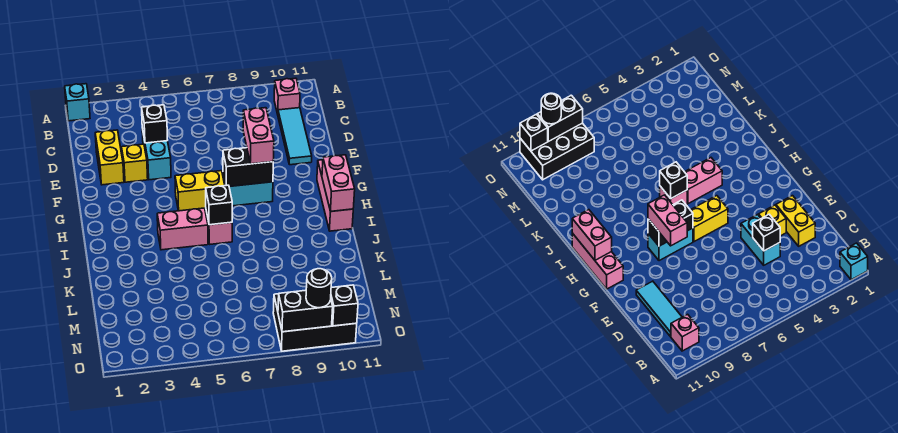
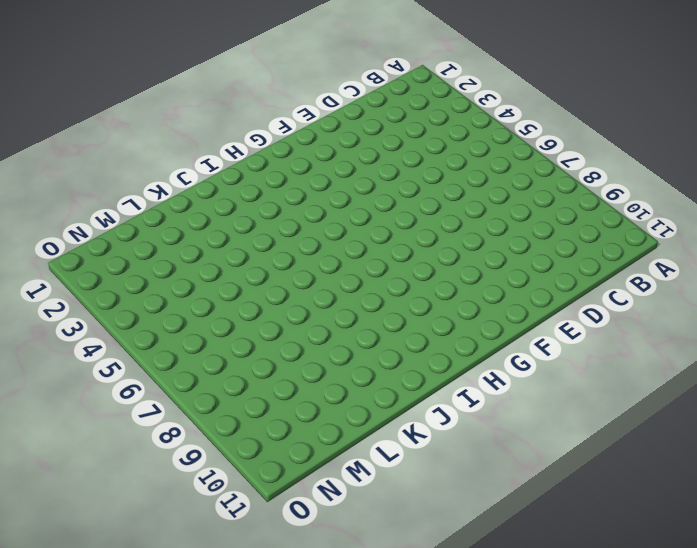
none -> cyan brick A1 level 1
none -> pink brick B10 level 1
none -> cyan tile C10:E10 level 1

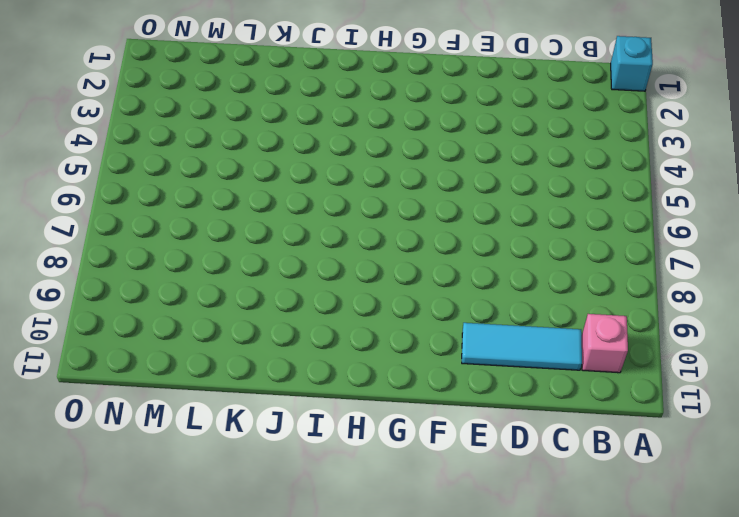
none -> yellow brick D2:E2 level 1
none -> cyan brick D4:E4 level 1
none -> yellow brick E3 level 1

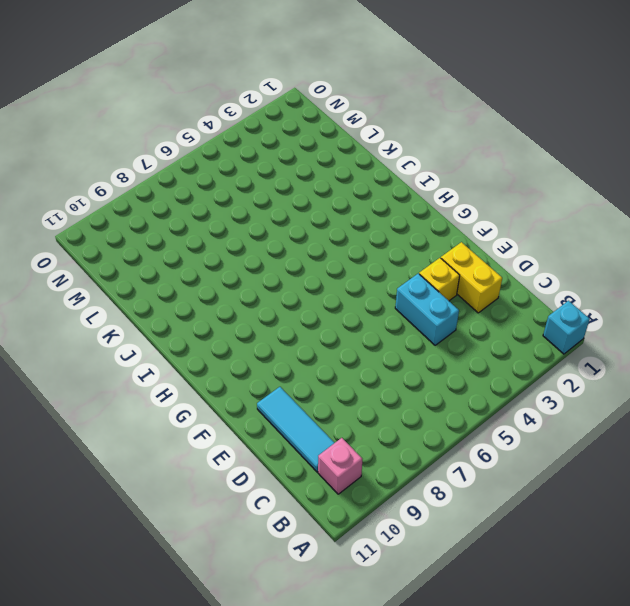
none -> yellow brick G5:G6 level 1
none -> cyan brick G7:G8 level 1
none -> pink brick G11:I11 level 1

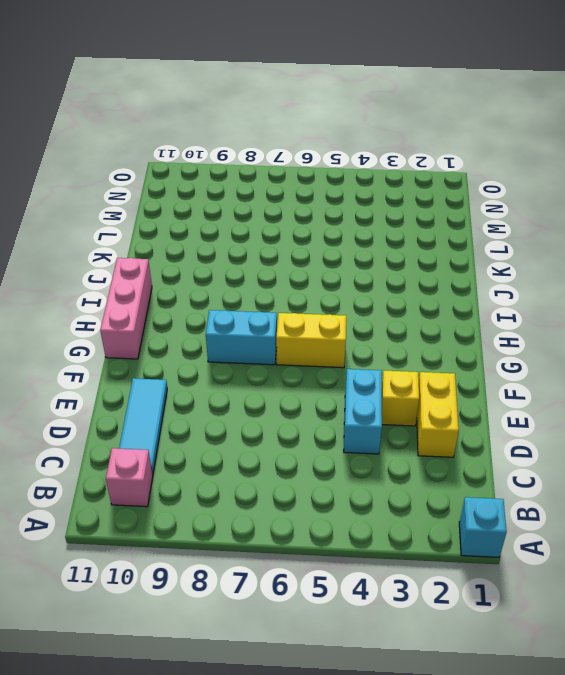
none -> pink brick I4:I5 level 1
none -> pink brick I6 level 1
none -> black brick N8:O10 level 1

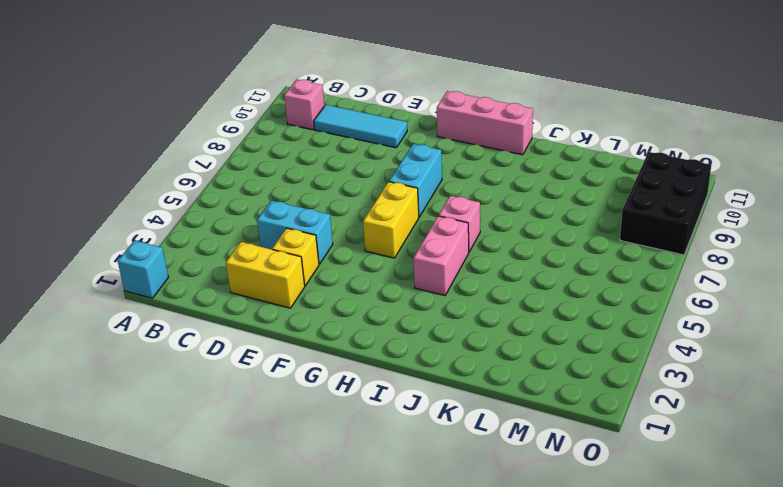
none -> black brick D4 level 2
none -> black brick G7:G8 level 2
none -> pink brick H11:I11 level 2

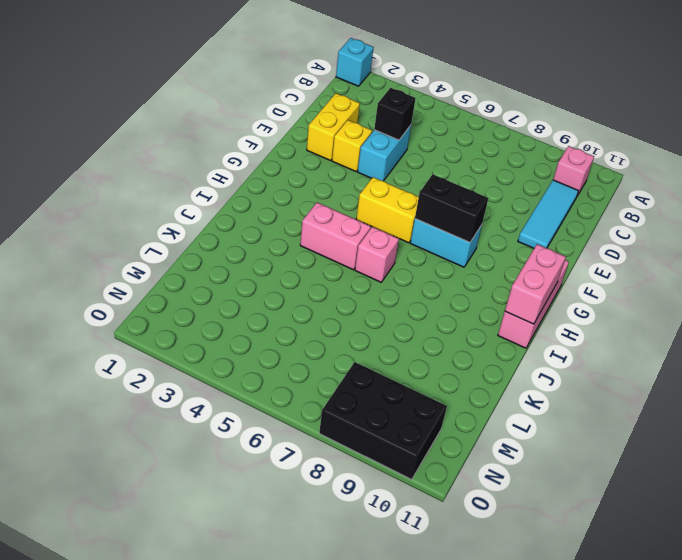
none -> black brick I6 level 2
none -> black brick O8:O9 level 2
none -> black brick O10 level 2

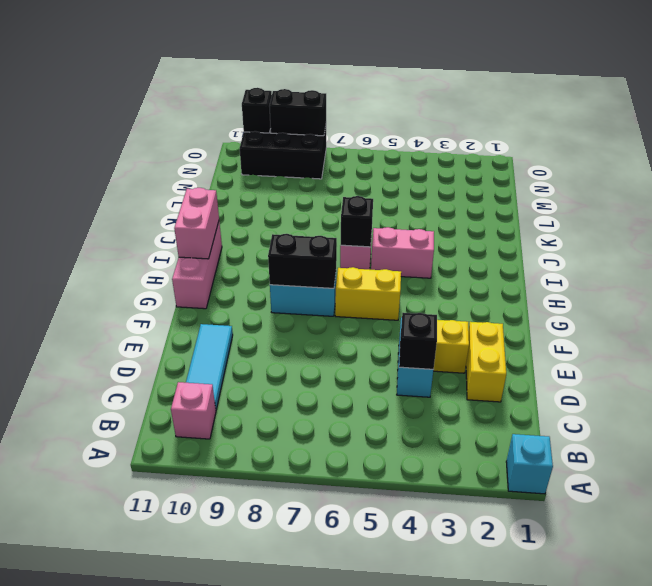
none -> pink brick F8:G8 level 3
none -> black round brick O9 level 3

